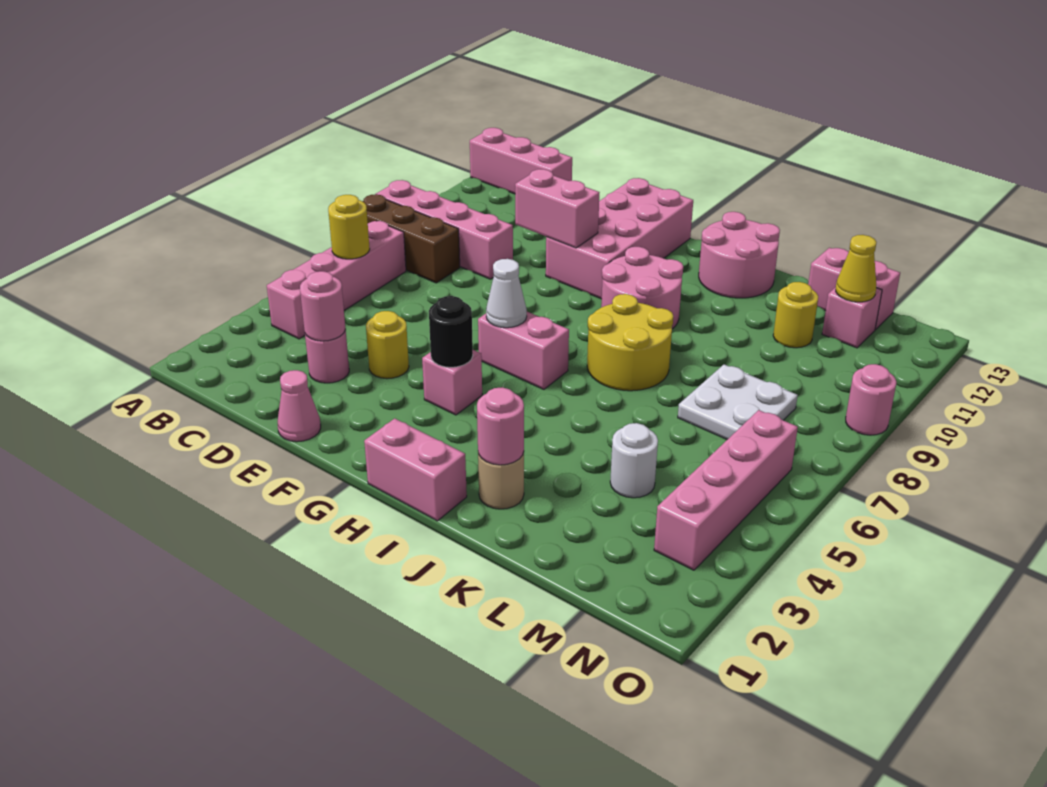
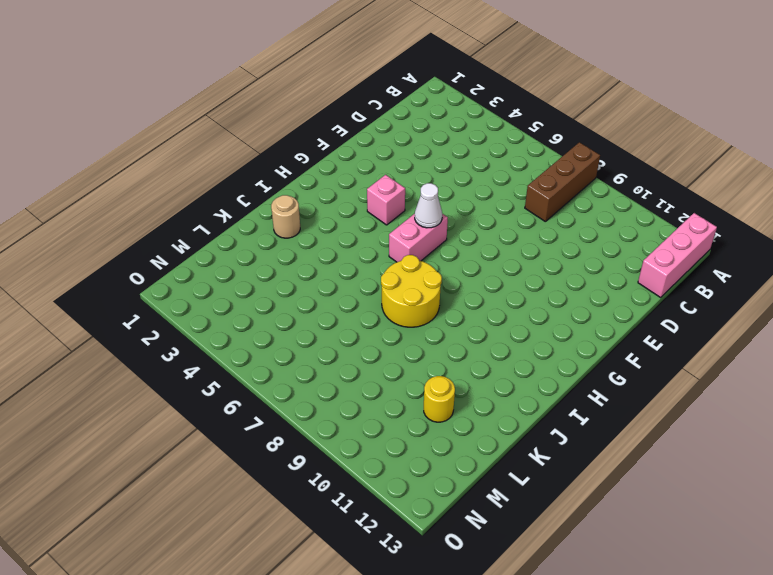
none -> pink brick A9:D9 level 1
none -> pink brick B4:B7 level 1
none -> pink round brick D3 level 1

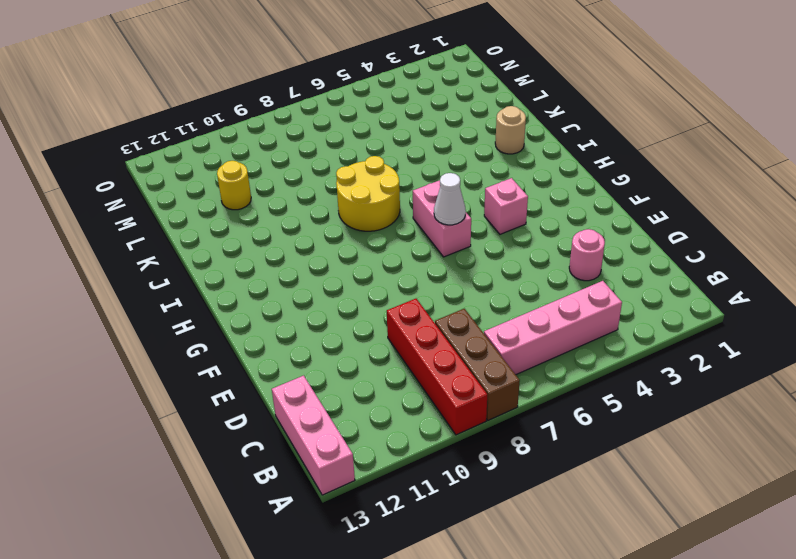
red brick A9:D9 level 1 -> pink brick A9:D9 level 1
none -> pink cone E1 level 1
none -> yellow round brick E4 level 1
none -> pink brick F10:G13 level 1

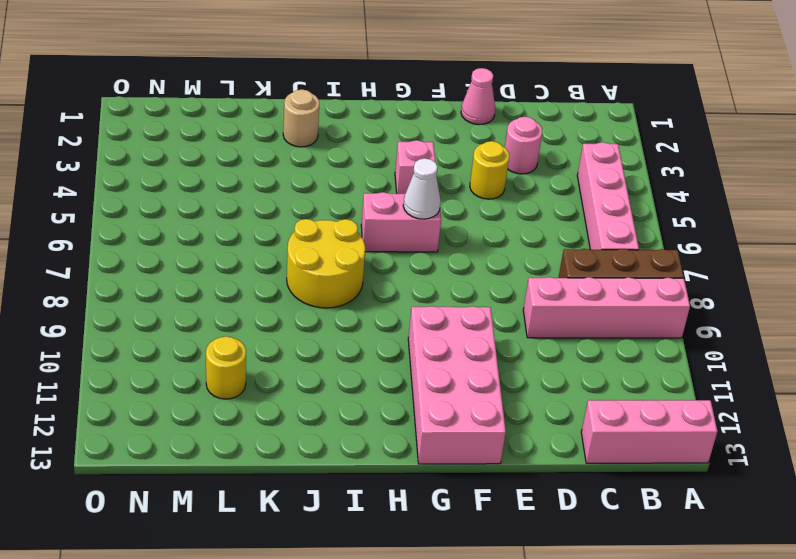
none -> pink brick H1:I1 level 1
none -> pink round brick H9:I10 level 1
none -> pink round brick I12:J13 level 1

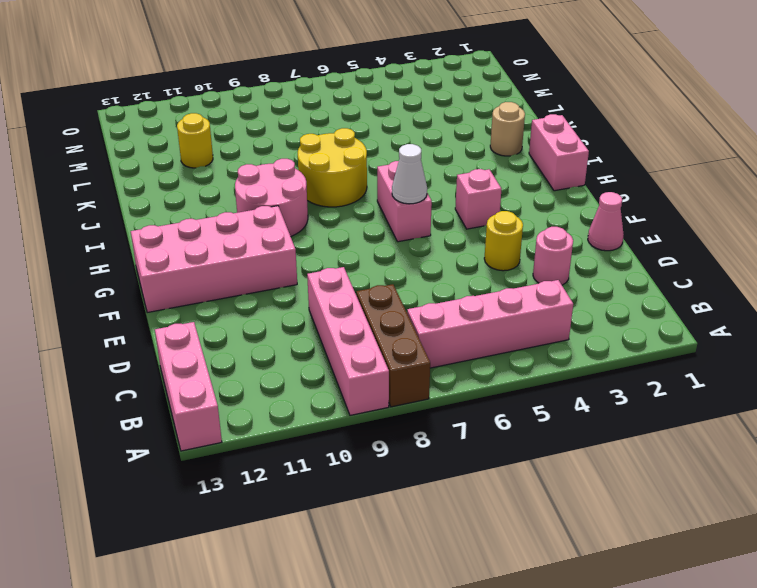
none -> pink round brick I12:J13 level 1
none -> white round brick L4 level 1
none -> white plate L7:M8 level 1

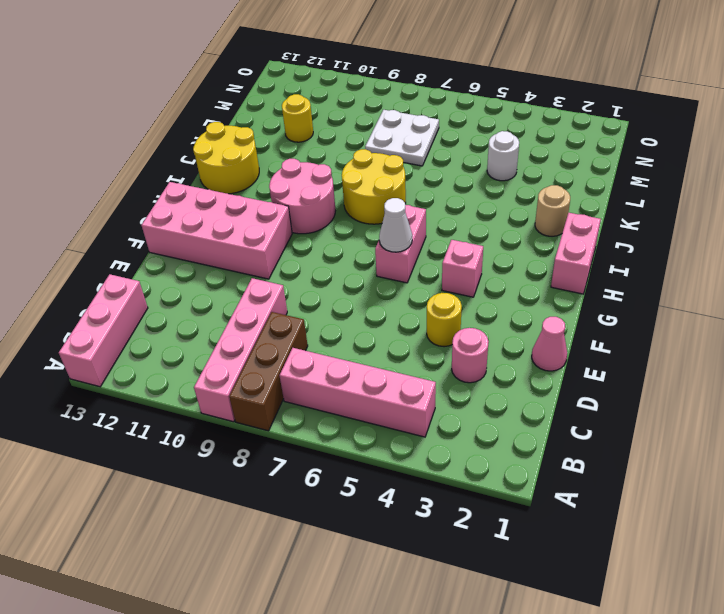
yellow round brick I12:J13 level 1 -> pink round brick I12:J13 level 1
none -> pink brick L13:M13 level 1
none -> pink brick M12 level 1
none -> pink brick N3:N6 level 1

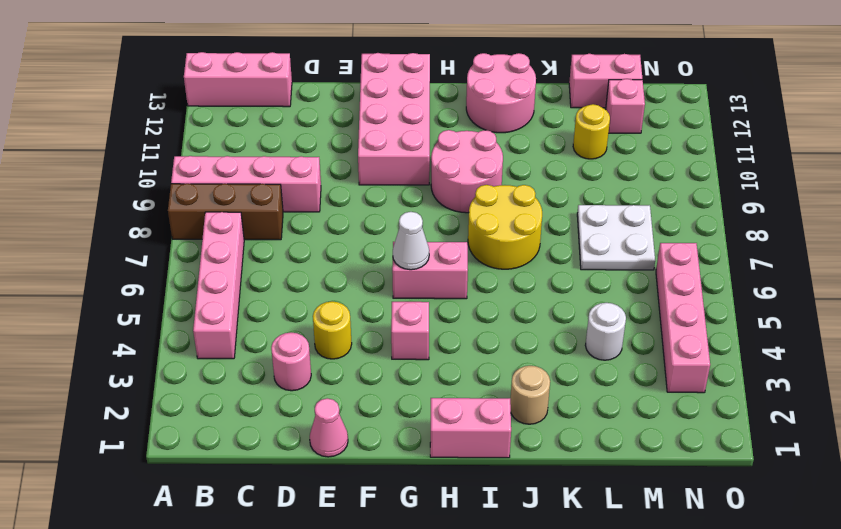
none -> pink round brick O9 level 1
none -> yellow round brick B6 level 2
none -> pink round brick D3 level 2

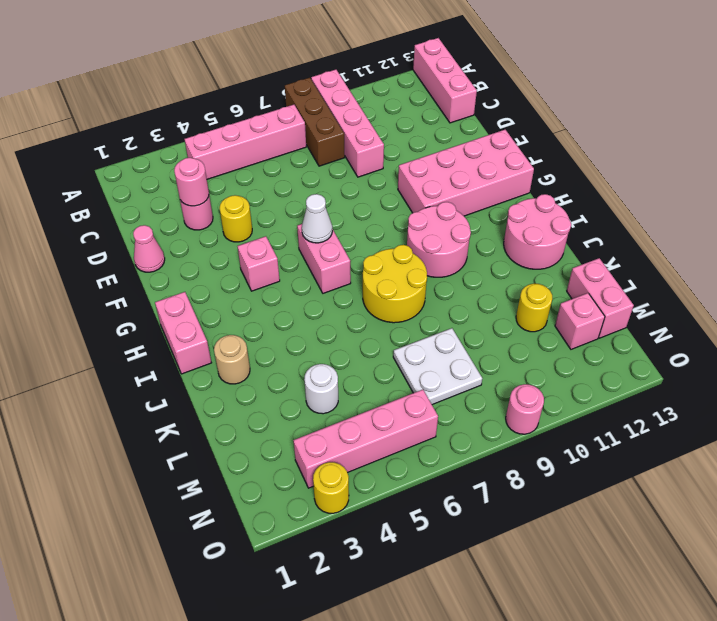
yellow round brick O3 level 1 -> yellow round brick B6 level 2
none -> pink brick E10:F10 level 2
none -> black round brick G4 level 2
none -> pink round brick J2 level 2

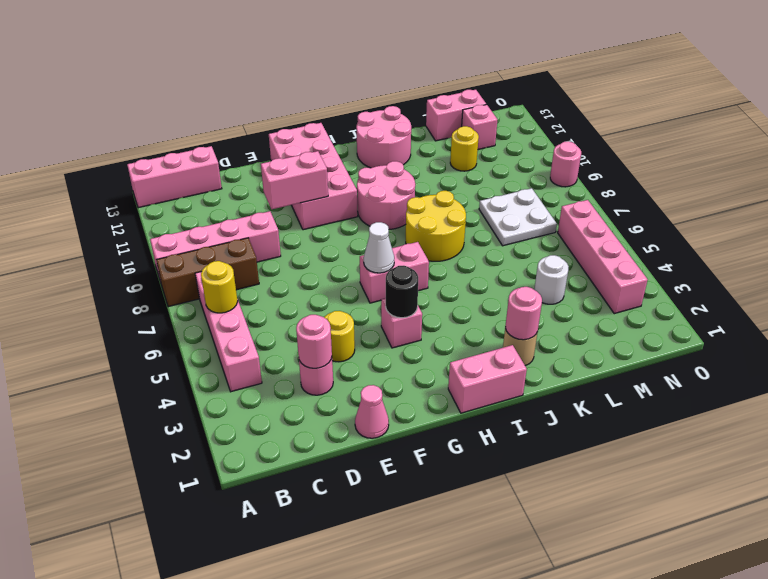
none -> yellow cone M12 level 2

